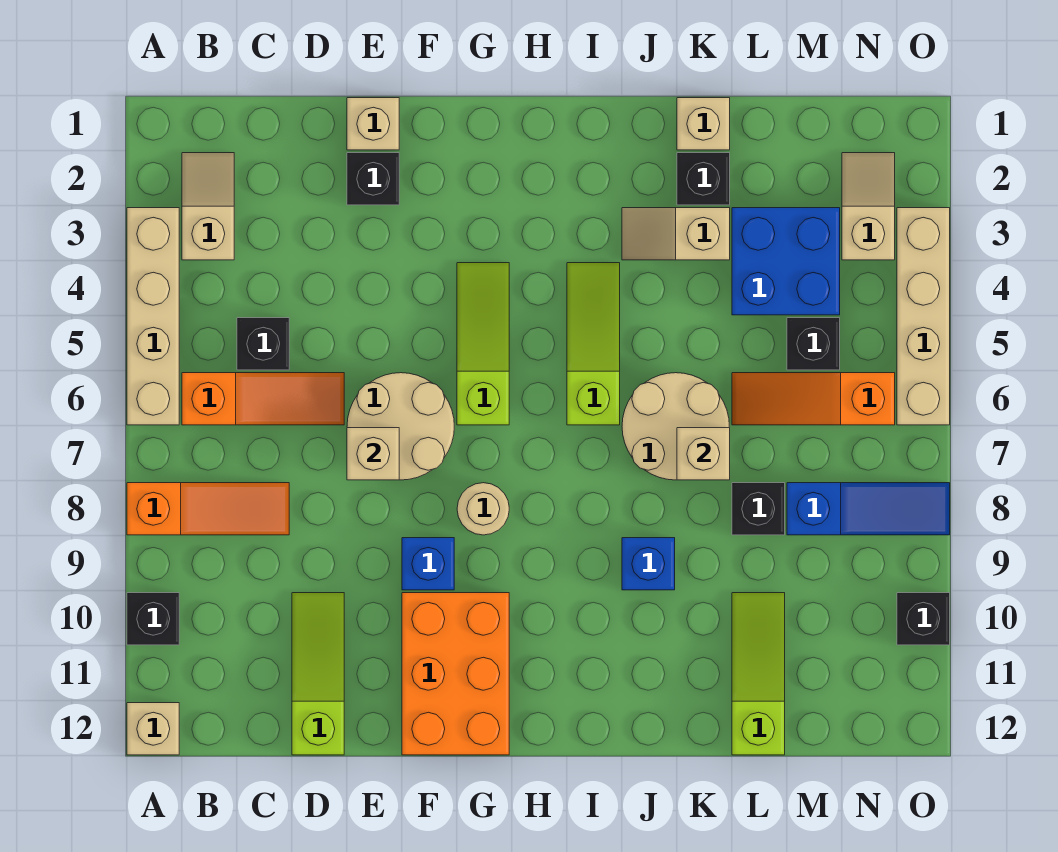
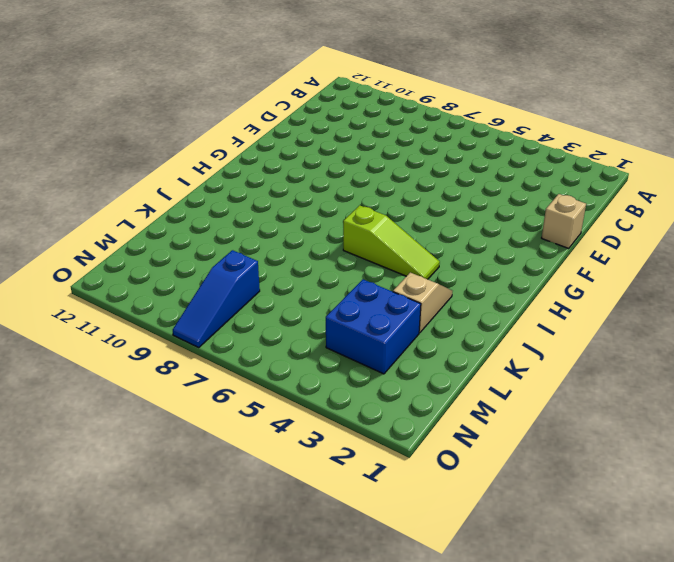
none -> tan brick A3:A6 level 1
none -> orange slope A8:C8 level 1 top A
none -> black brick A10 level 1
none -> tan brick A12 level 1

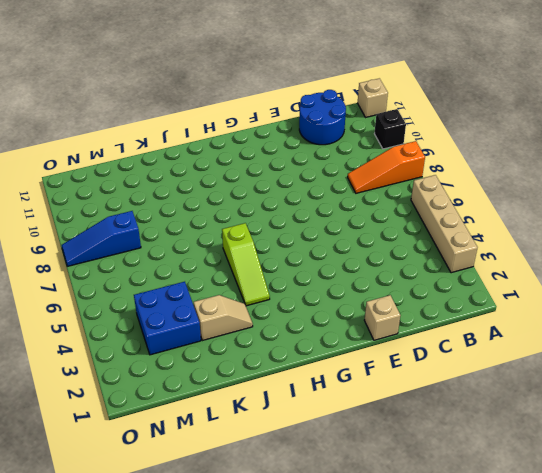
blue round brick C11:D12 level 1 -> lime slope D10:D12 level 1 top 12
none -> tan slope B2:B3 level 1 top 3
none -> orange slope B6:D6 level 1 top B
none -> black brick C5 level 1
none -> black brick E2 level 1

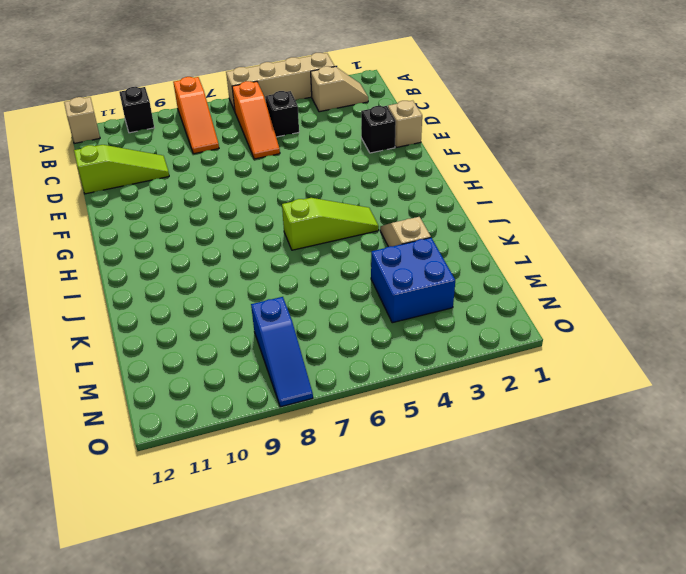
none -> tan round brick E6:F7 level 1
none -> blue brick F9 level 1
none -> orange brick F10:G12 level 1
none -> lime slope G4:G6 level 1 top 6

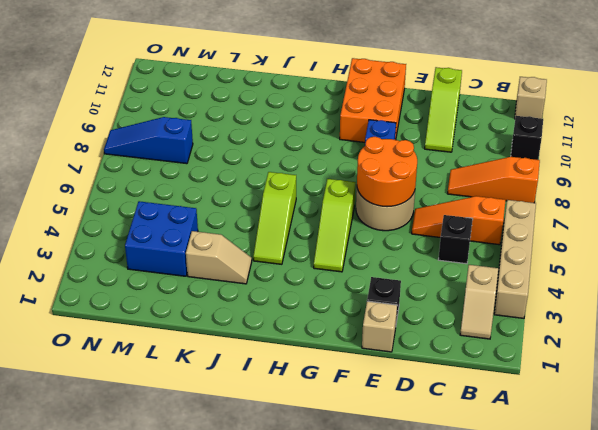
orange round brick E6:F7 level 2 -> tan brick E7 level 2
none -> tan round brick G8 level 1
none -> tan round brick J6:K7 level 1
none -> blue brick J9 level 1
none -> tan brick K1 level 1

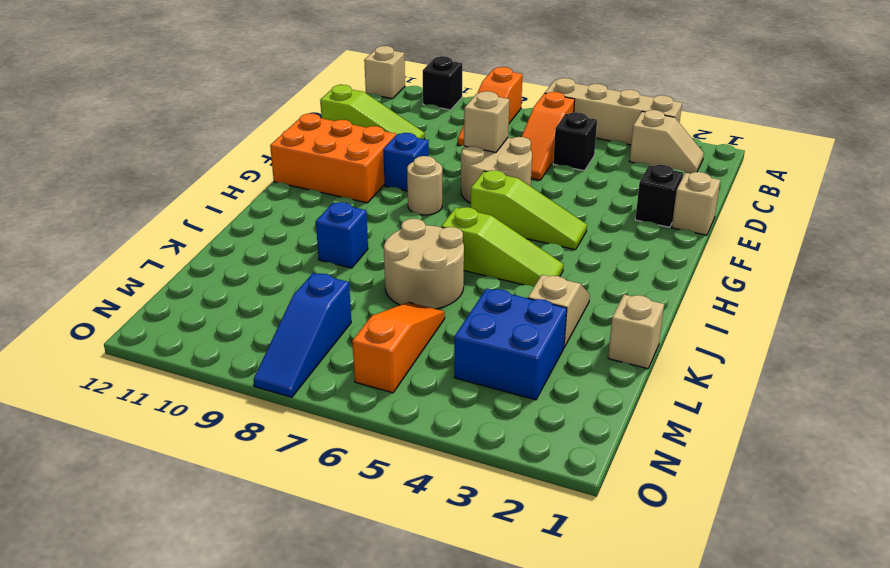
none -> black brick K2 level 1
none -> black brick L8 level 1
none -> lime slope L10:L12 level 1 top 12
none -> black brick M5 level 1

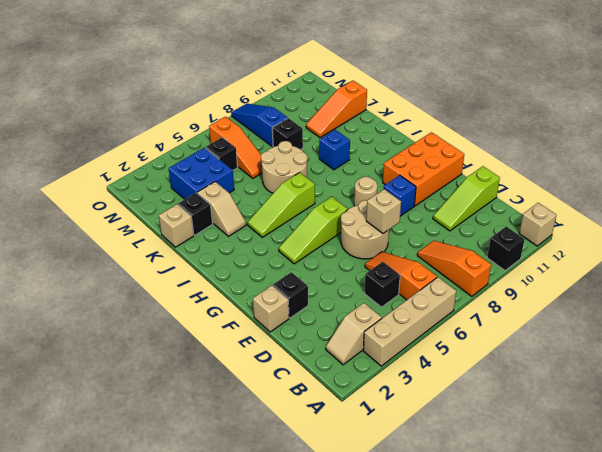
orange slope L10:L12 level 1 top 12 -> lime slope L10:L12 level 1 top 12
none -> tan slope N2:N3 level 1 top 3
none -> tan brick O3:O6 level 1
none -> black brick O10 level 1
none -> tan brick K7 level 2

